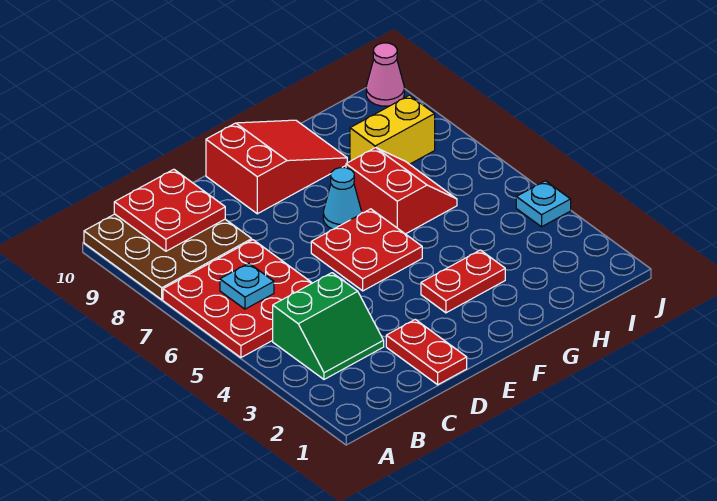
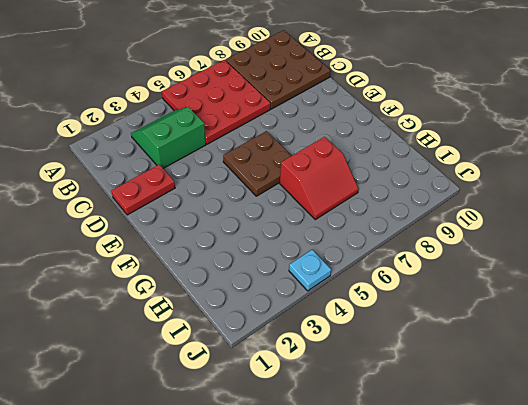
green slope B3:C4 level 1 top C -> green slope B3:C4 level 1 top 4
brown plate E5:F6 level 1 -> red plate E5:F6 level 1
none -> red slope E9:G10 level 1 top E
none -> red plate F3:G3 level 1
none -> cyan cone F7 level 1

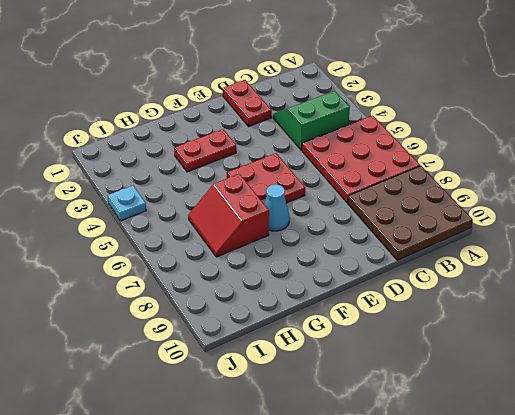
none -> red slope E9:G10 level 1 top E
none -> yellow brick H8:I8 level 1
none -> pink cone J10 level 1

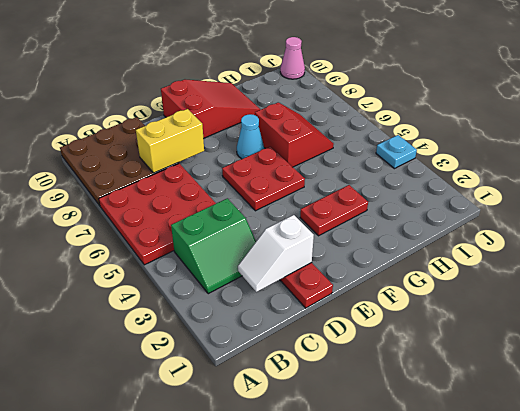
white slope C2:D2 level 2 top D -> none
yellow brick C8:D8 level 2 -> yellow brick H8:I8 level 1
none -> cyan plate B6 level 2
none -> red plate B9:C10 level 2

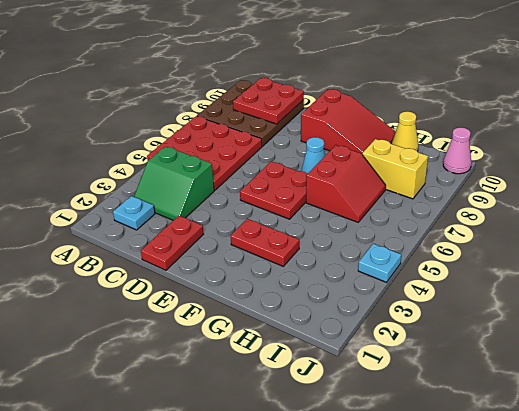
cyan plate B2 level 1 -> cyan plate B6 level 2
yellow cone H10 level 1 -> none

